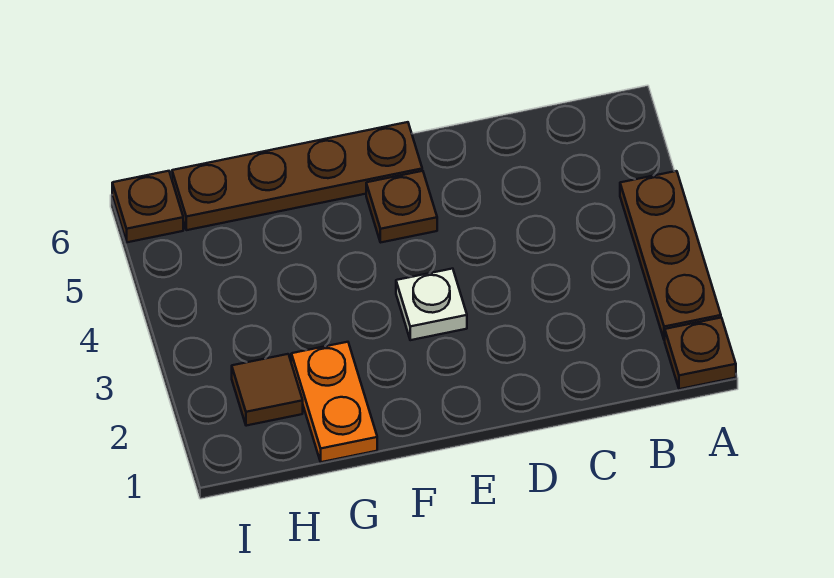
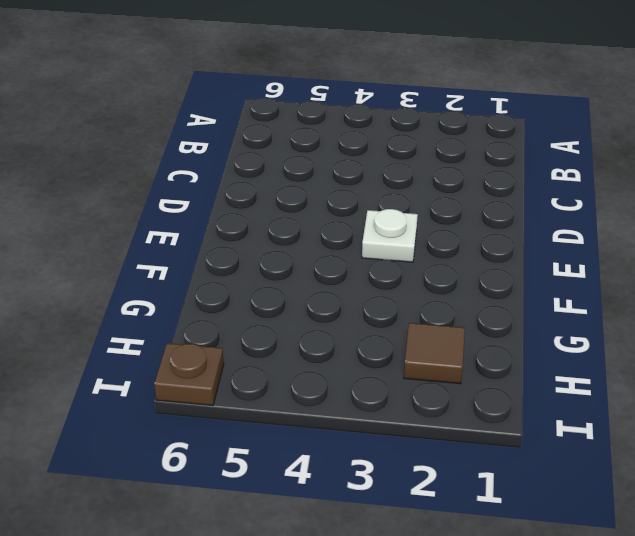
none -> brown plate A1 level 1
none -> brown plate A2:A4 level 1

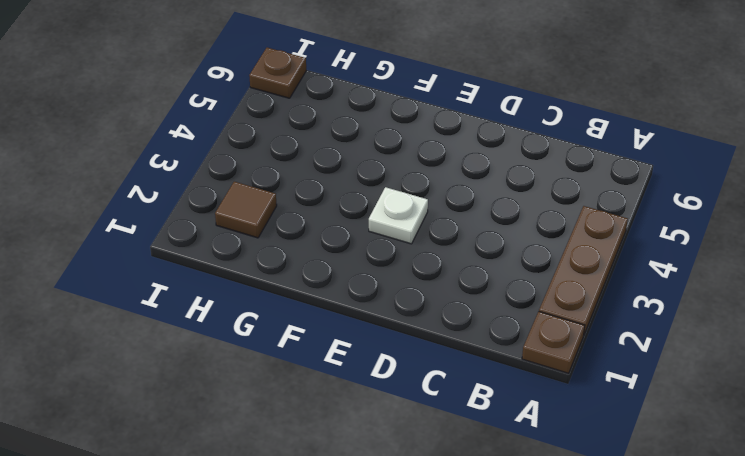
none -> brown plate E5 level 1
none -> brown plate E6:H6 level 1

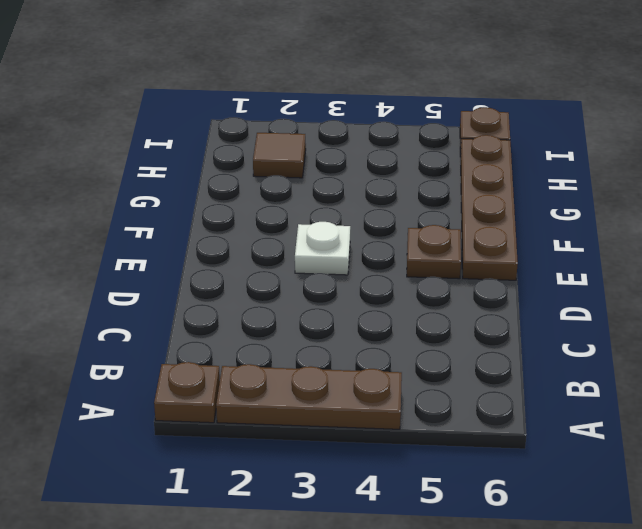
none -> orange plate G1:G2 level 1

